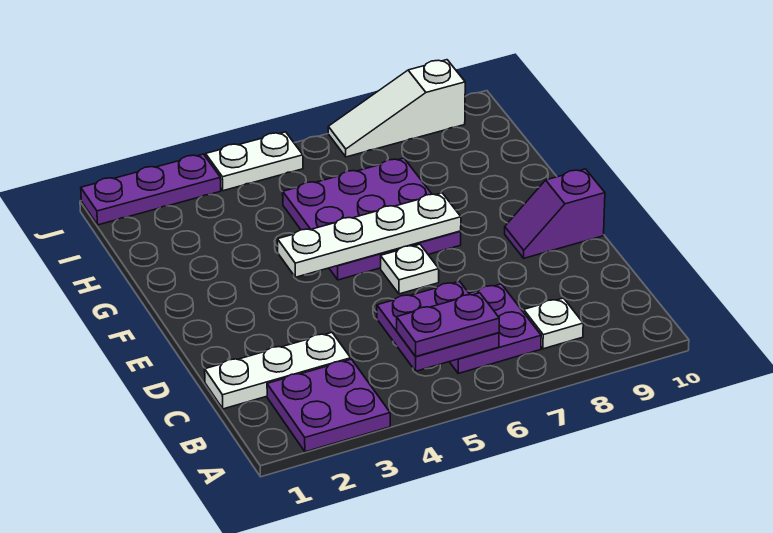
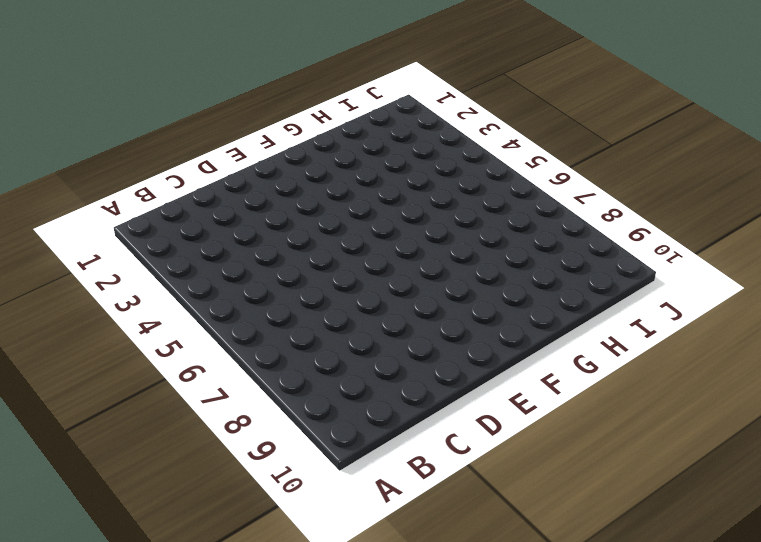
none -> purple plate A2:B3 level 1
none -> purple plate B6:C7 level 1
none -> white plate B8 level 1

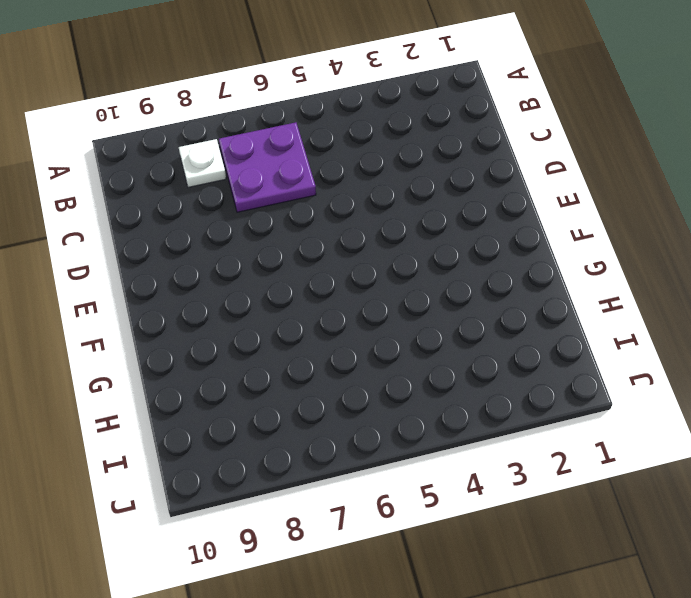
none -> purple plate A2:B3 level 1
none -> white plate C1:C3 level 1
none -> white plate E6 level 1

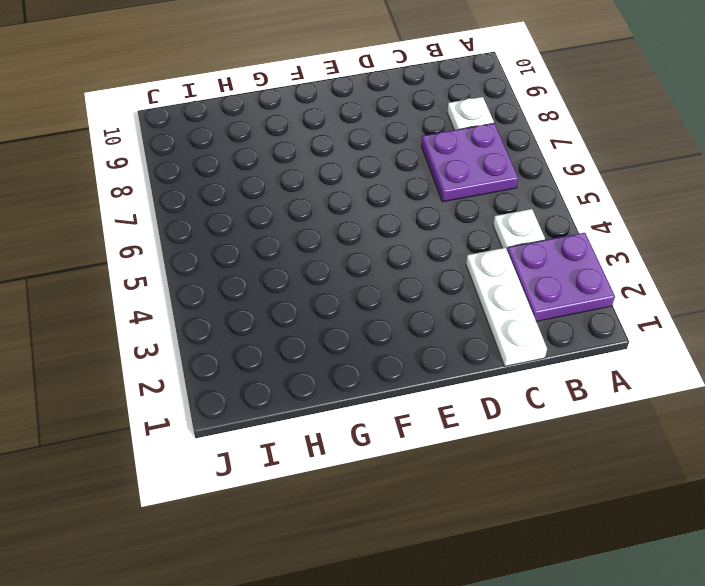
white plate B4 level 1 -> white plate E6 level 1
none -> purple slope E9:E10 level 1 top 10
none -> purple plate F5:H7 level 1
none -> purple plate J1:J3 level 1

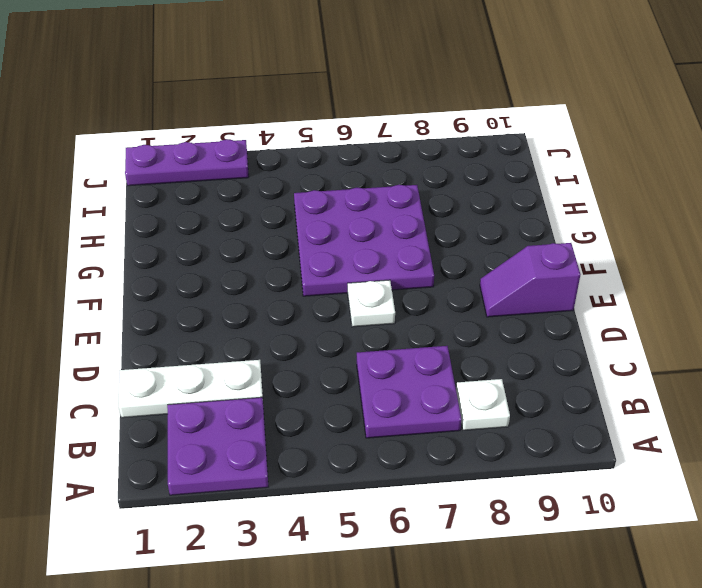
none -> white plate J4:J5 level 1
none -> white slope J7:J9 level 1 top 9
none -> purple plate B5:C6 level 2

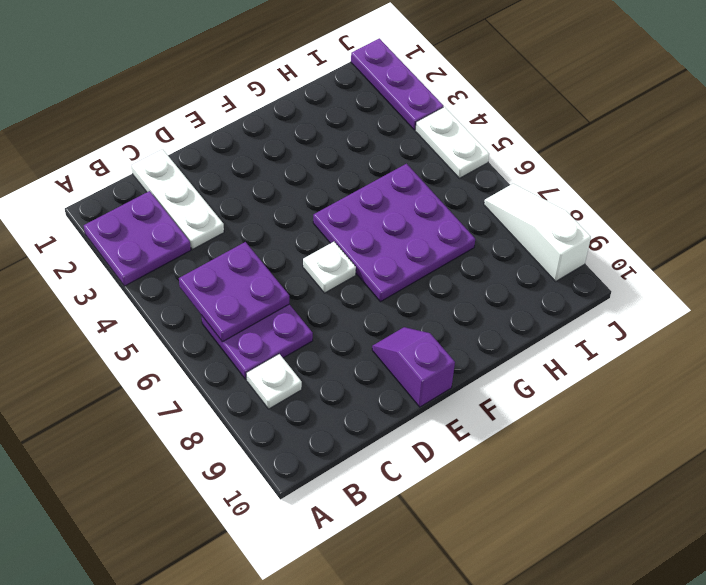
none -> white plate F4:F7 level 2
none -> purple plate B5:B6 level 3

